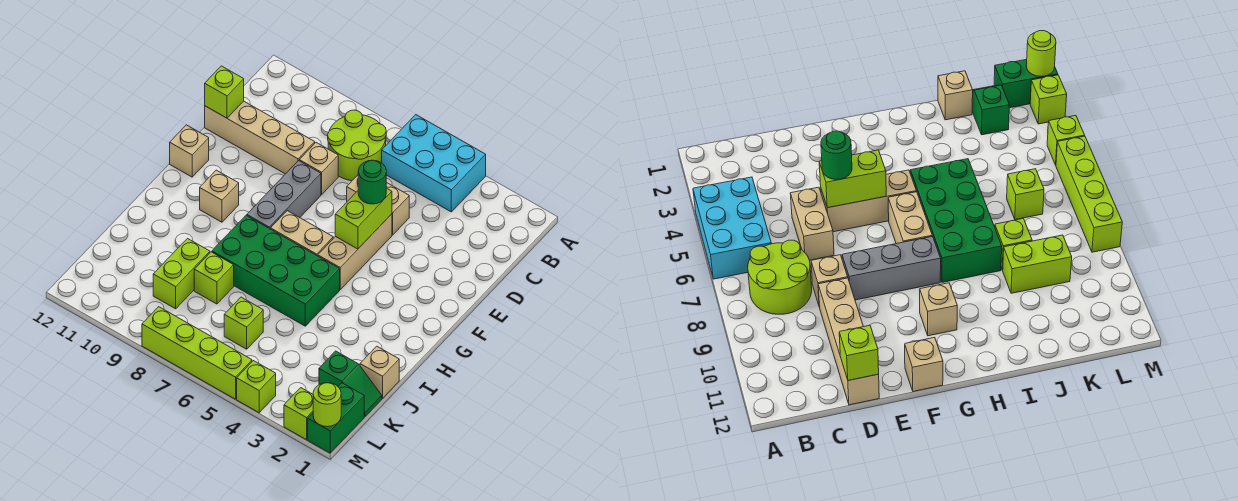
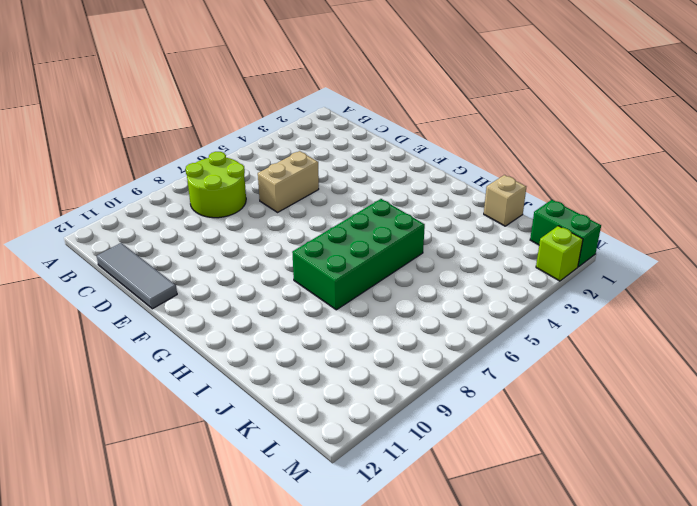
grey tile C12:E12 level 1 -> tan brick D9:D12 level 1
none -> cyan brick A4:B6 level 1
none -> tan brick D8 level 1
none -> tan brick E5:G5 level 1

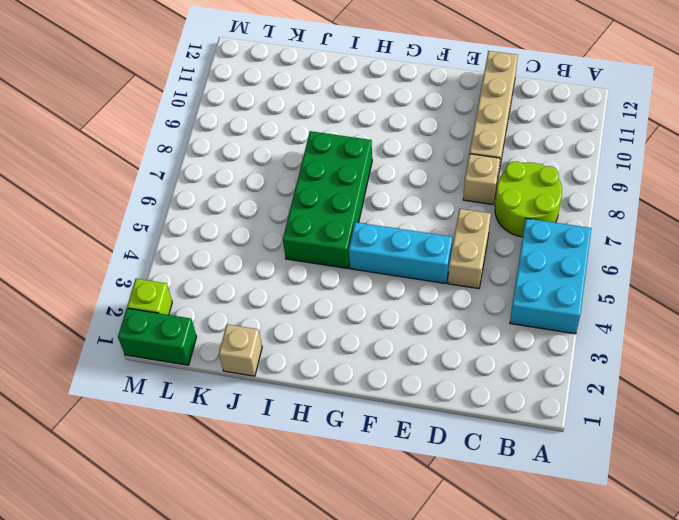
cyan brick E5:G5 level 1 -> tan brick E5:G5 level 1
none -> grey brick E8:G8 level 1
none -> tan brick F12 level 1
none -> tan brick G6:G7 level 1

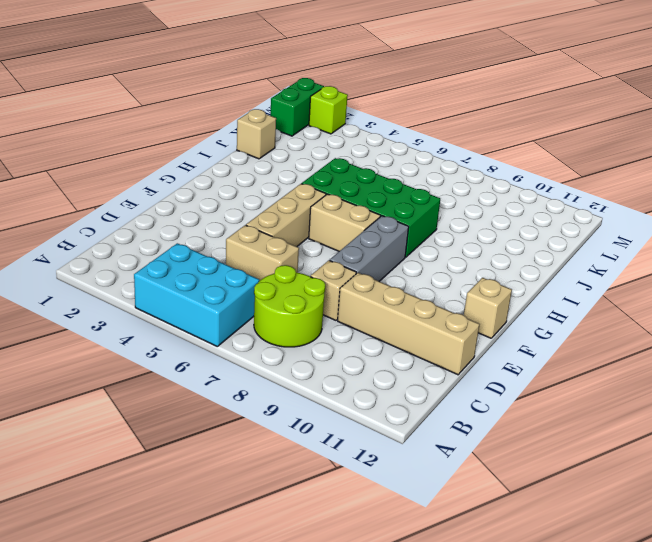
none -> tan brick G10 level 1
none -> lime brick J8 level 1
none -> lime brick J9:K9 level 1

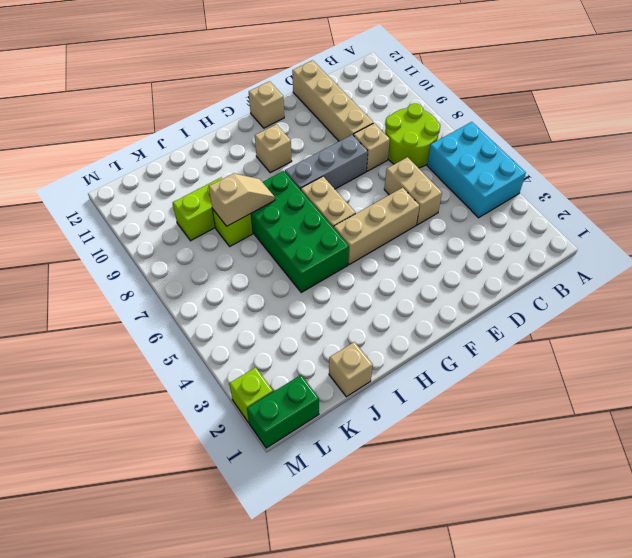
tan slope I8:J8 level 2 top J -> none
none -> green slope K1:K2 level 1 top 2
none -> lime brick K6 level 1
none -> lime brick M4 level 1

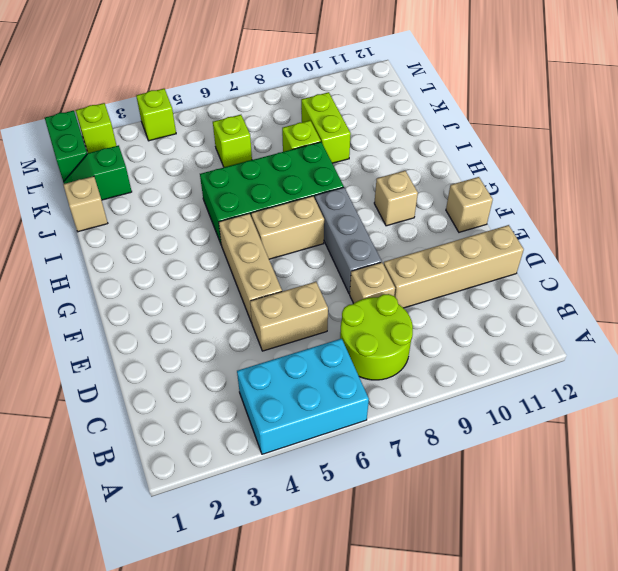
none -> lime brick M5:M8 level 1
none -> lime brick D12 level 2
none -> lime brick E5:F5 level 2

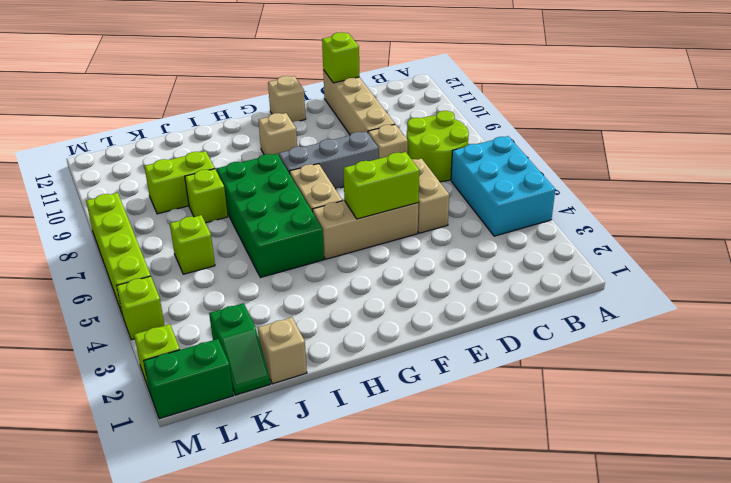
none -> lime round brick M1 level 2
none -> green round brick E5 level 3

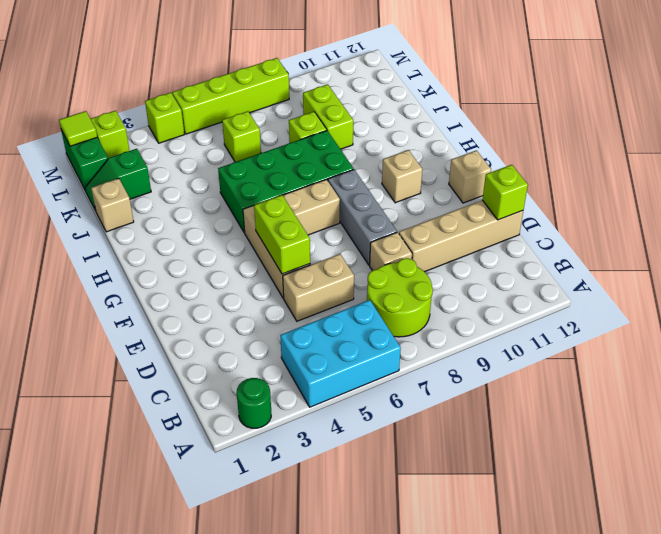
green round brick A2 level 1 -> green round brick E5 level 3
lime tile M1 level 2 -> lime round brick M1 level 2

